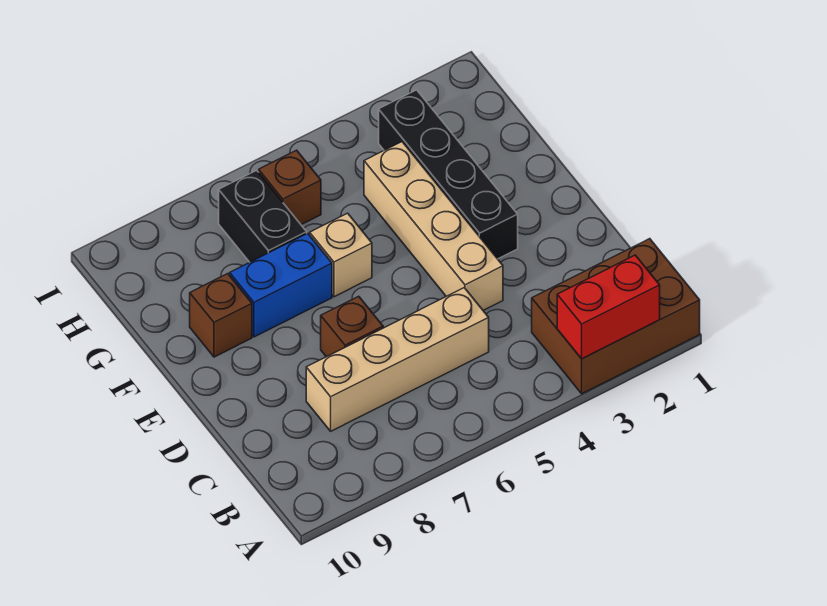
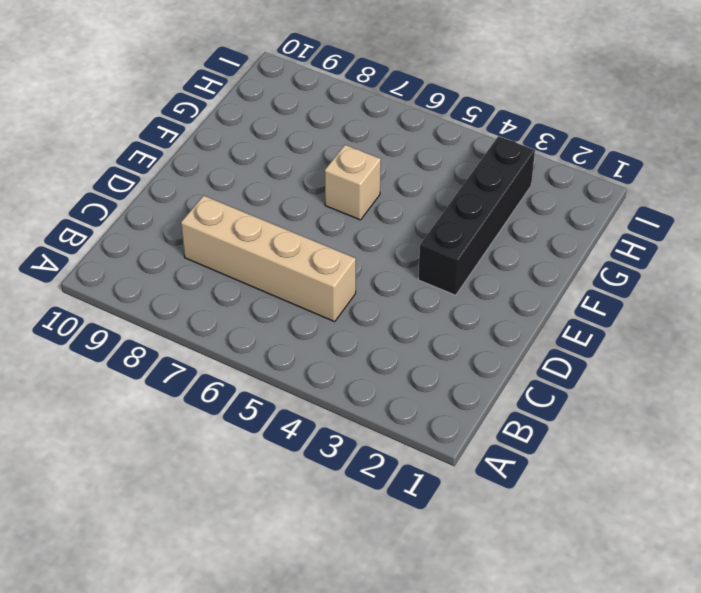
none -> brown brick A1:B3 level 1
none -> tan brick D4:G4 level 1

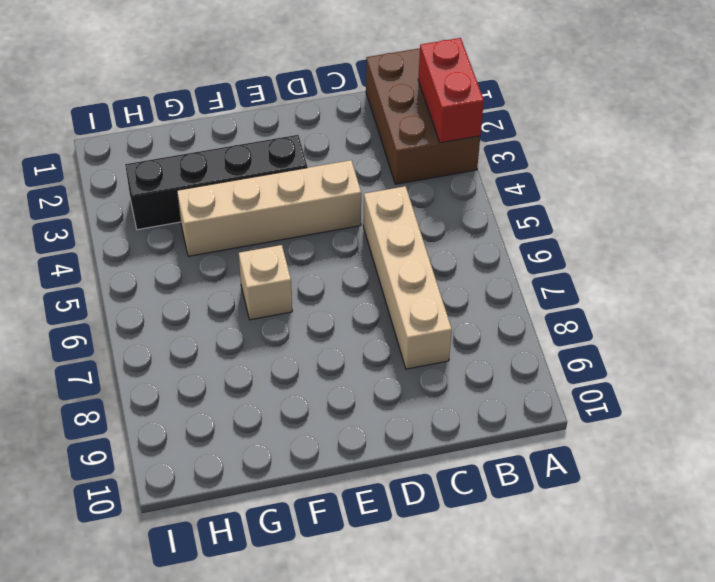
none -> brown brick D7 level 1
none -> blue brick F7:F8 level 1

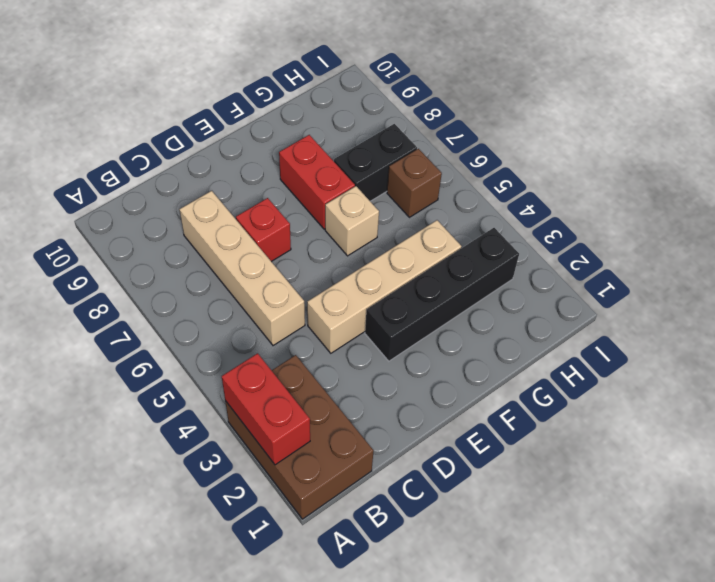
red brick D7 level 1 -> brown brick D7 level 1
red brick F7:F8 level 1 -> blue brick F7:F8 level 1
none -> brown brick F9 level 1

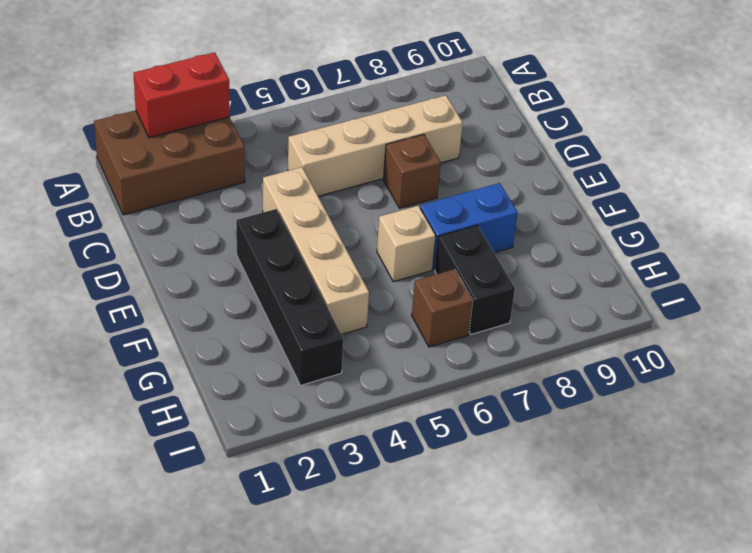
none -> brown brick F9 level 1

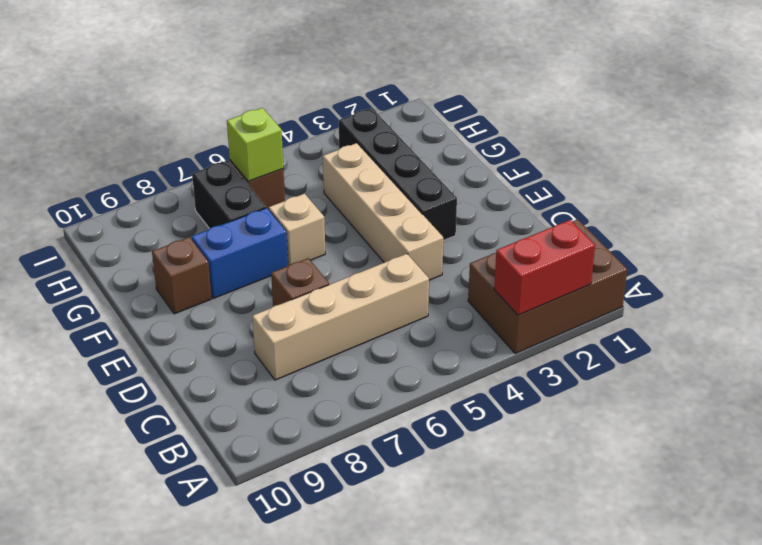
lime brick H6 level 2 -> none

